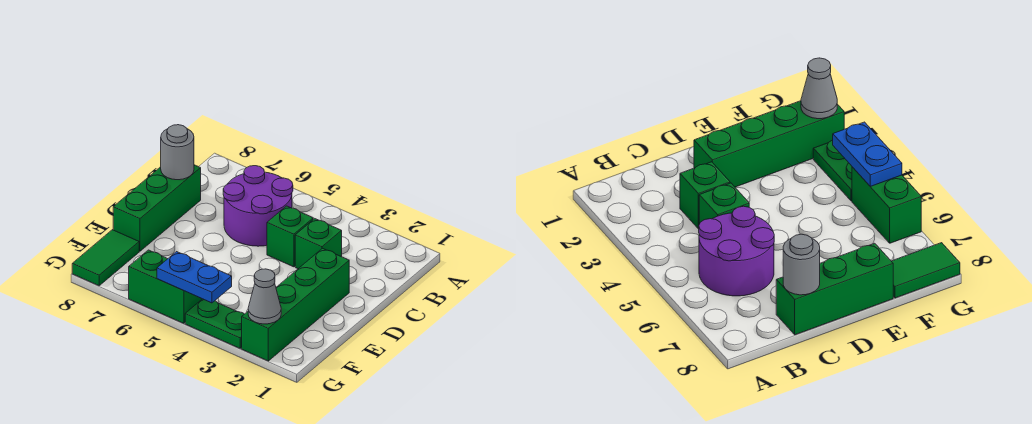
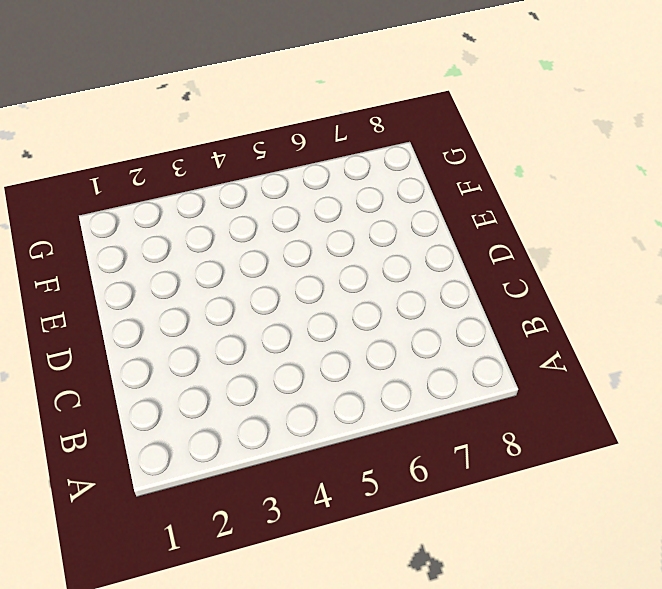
none -> purple round brick B5:C6 level 1
none -> green brick C3 level 1

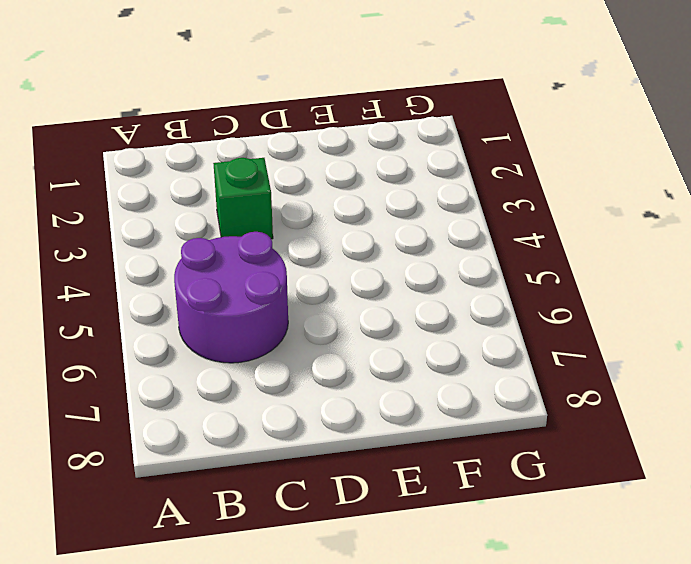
none -> green brick C4 level 1
none -> green brick C8:E8 level 1

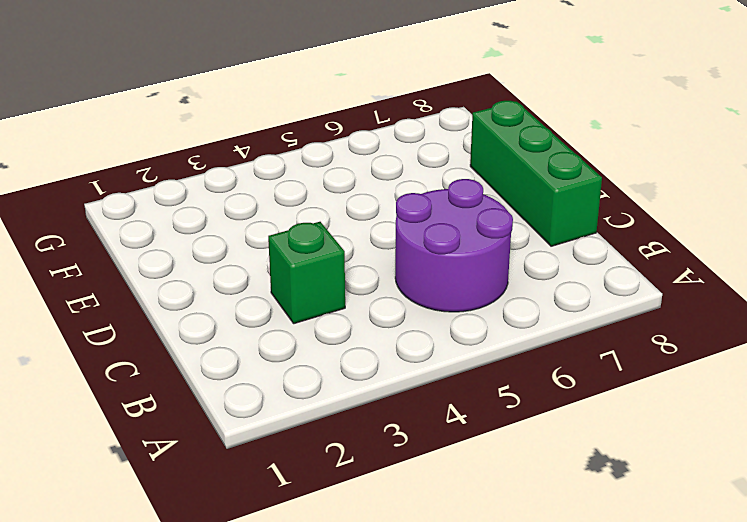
none -> green brick C4 level 1
none -> green brick D2:G2 level 1

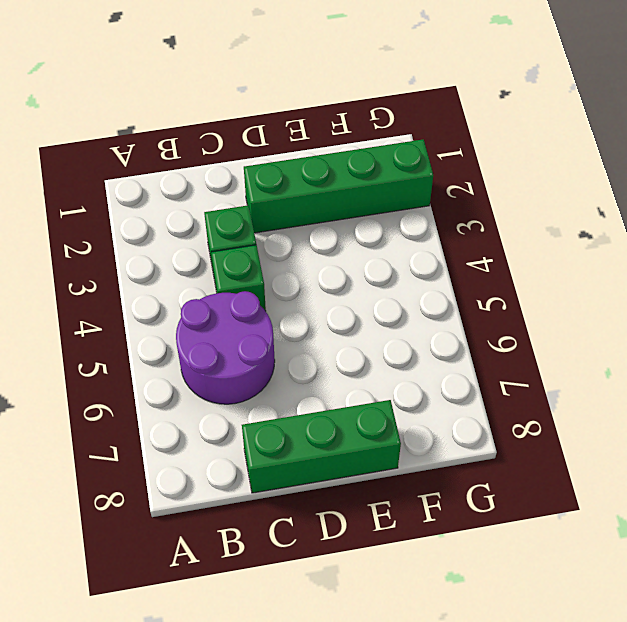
none -> green tile F8:G8 level 1
none -> green plate G3:G4 level 1

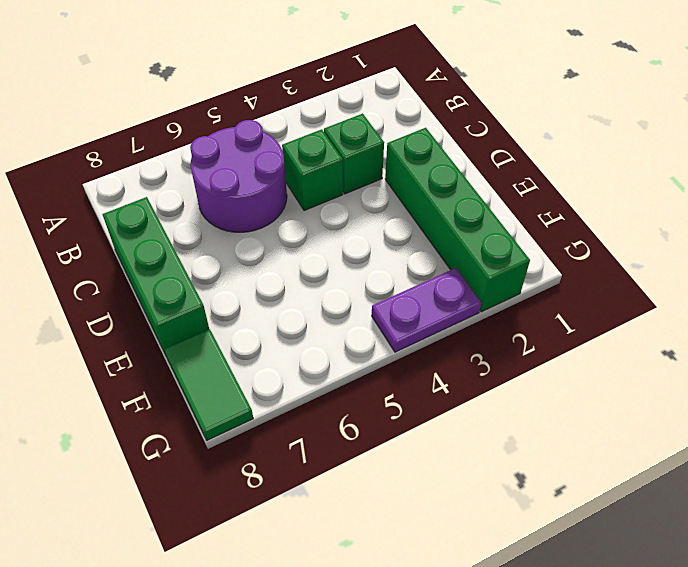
purple plate G3:G4 level 1 -> green plate G3:G4 level 1
none -> green brick G5:G6 level 1
none -> grey round brick C8 level 2

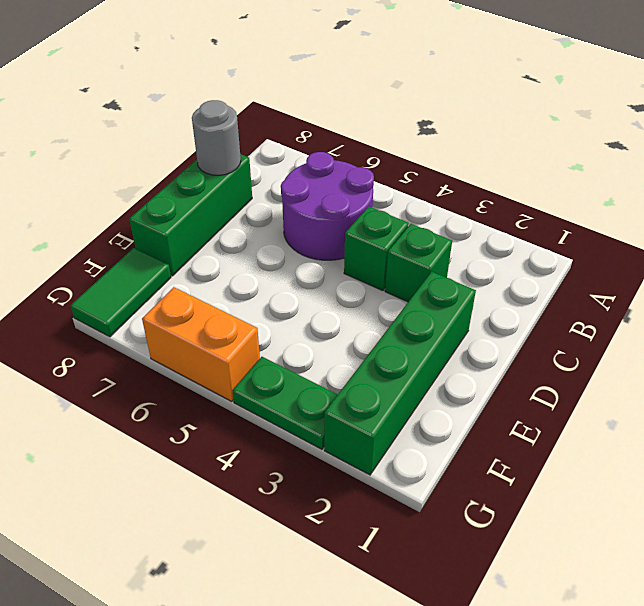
orange brick G5:G6 level 1 -> green brick G5:G6 level 1
none -> grey cone G2 level 2
none -> blue plate G4:G5 level 2

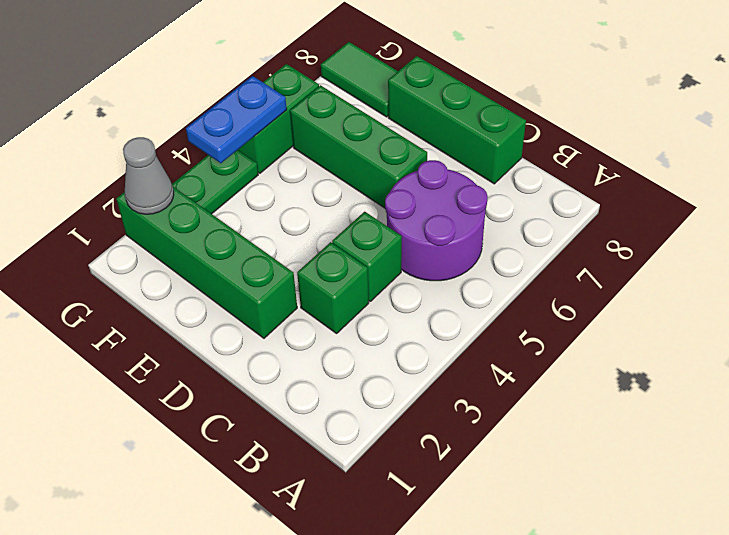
green brick D6:F6 level 1 -> none
none -> grey round brick C8 level 2

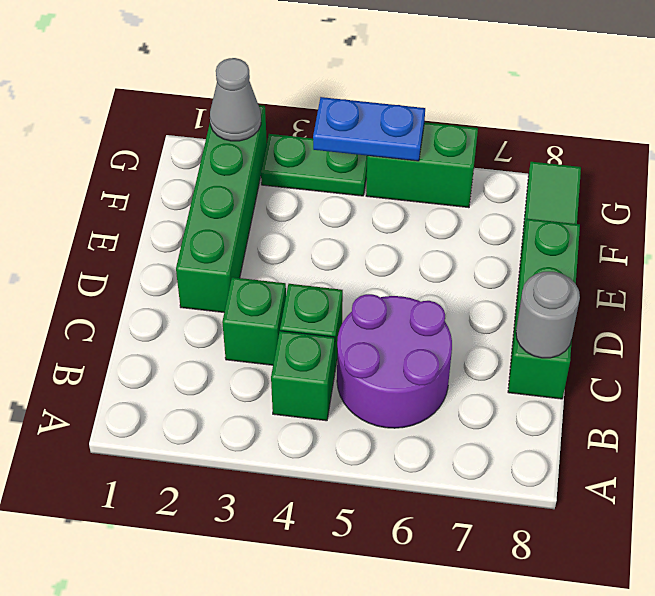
green brick B4 level 1 -> none

